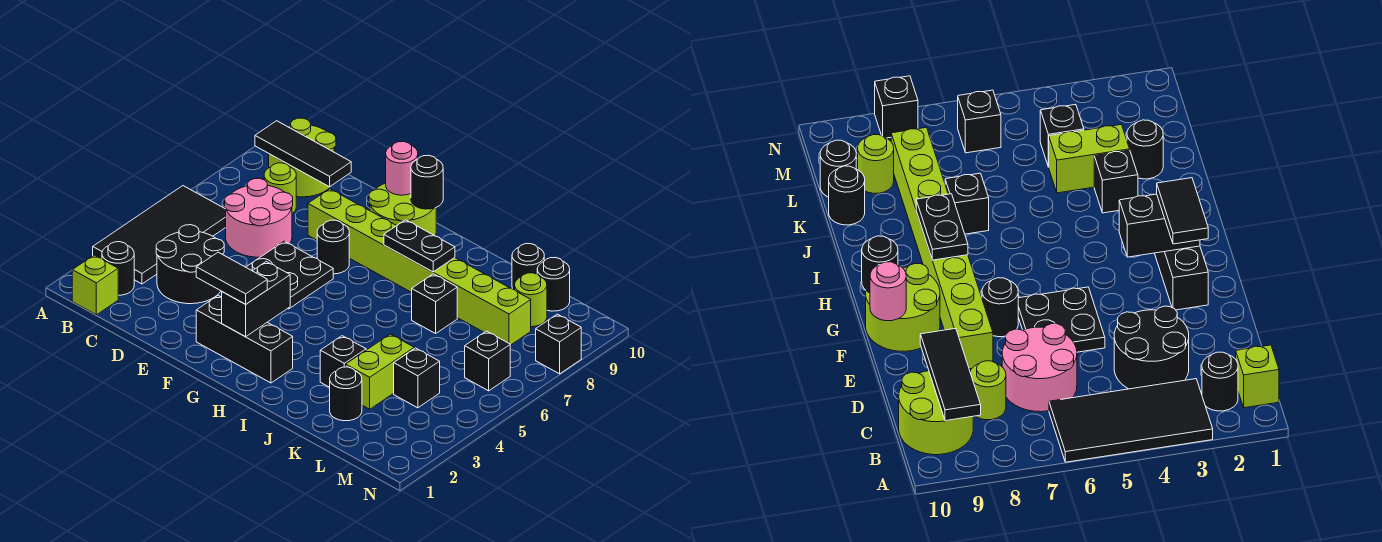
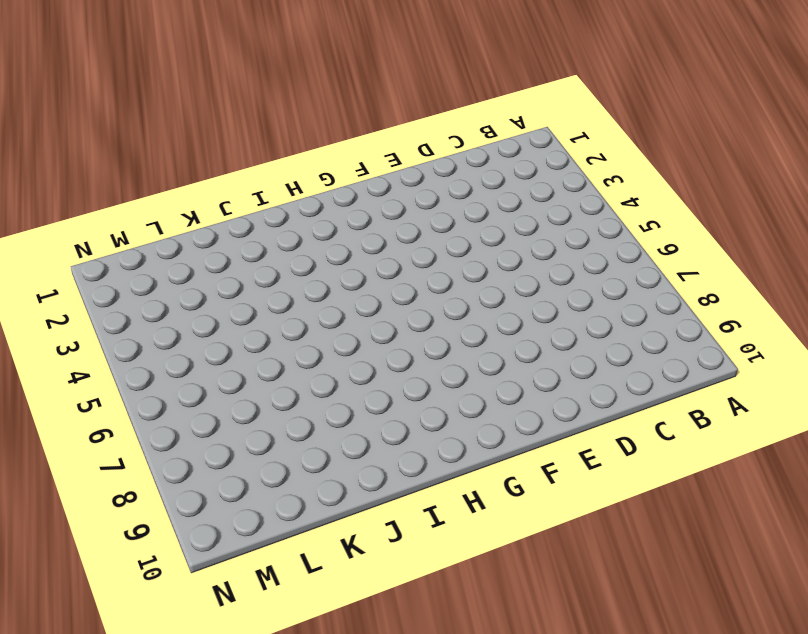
none -> black tile A3:B6 level 1
none -> lime brick B1 level 1
none -> black round brick B2 level 1

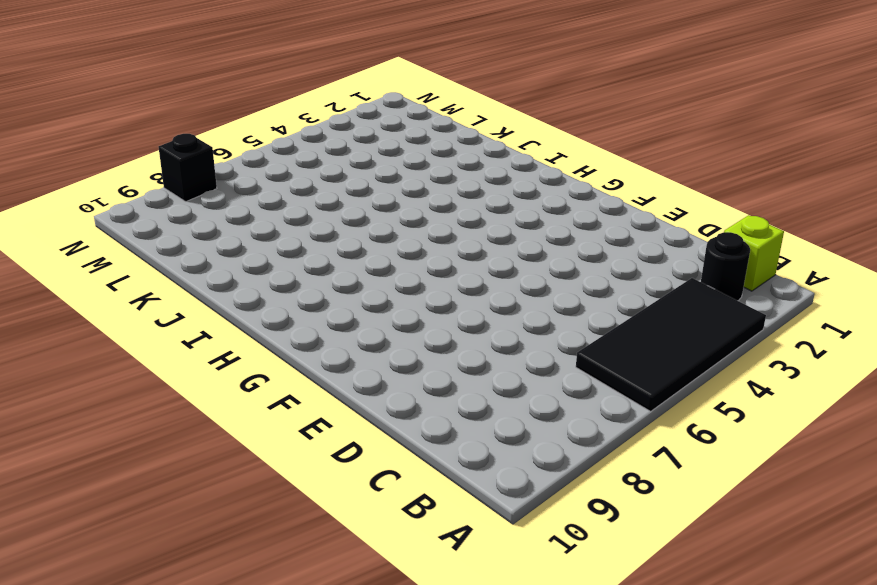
none -> lime round brick B9:C10 level 1
none -> black round brick C3:D4 level 1
none -> pink round brick C6:D7 level 1

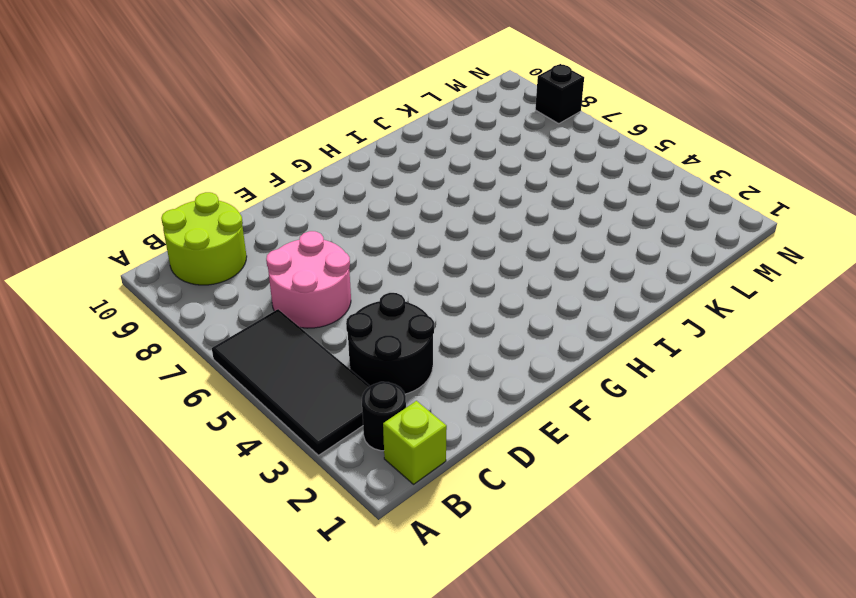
none -> lime round brick C8 level 1
none -> black plate E5:F6 level 1
none -> lime brick E8:L8 level 1

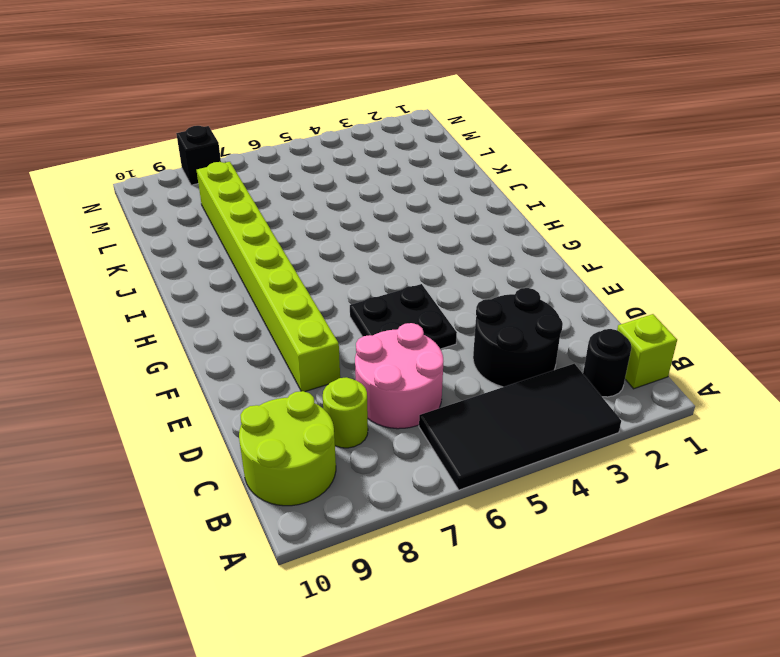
none -> black brick F2:H2 level 1
none -> black round brick F7 level 1
none -> lime round brick F9:G10 level 1

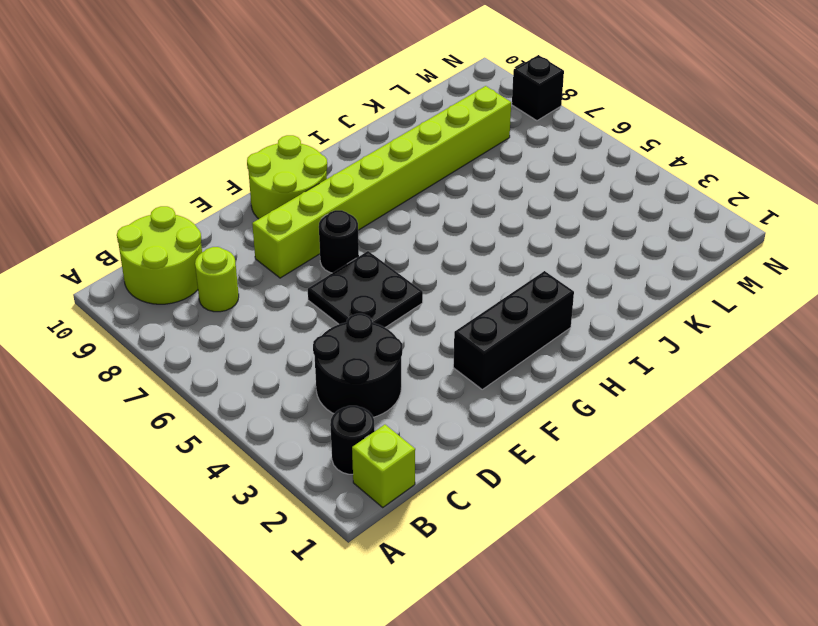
none -> black tile A3:B6 level 1
none -> pink round brick C6:D7 level 1
none -> black brick J3 level 1

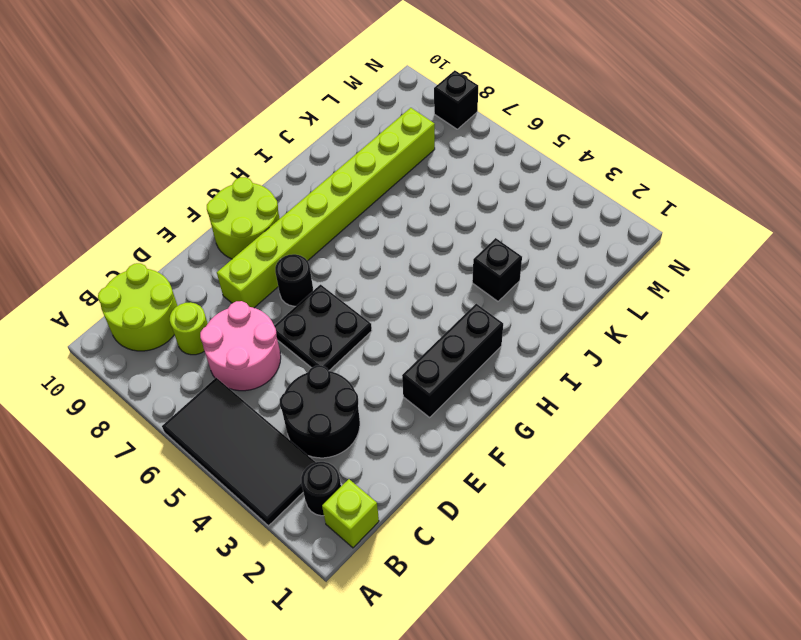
none -> black brick J7 level 1
none -> black round brick K2 level 1
none -> lime brick K3:K4 level 1

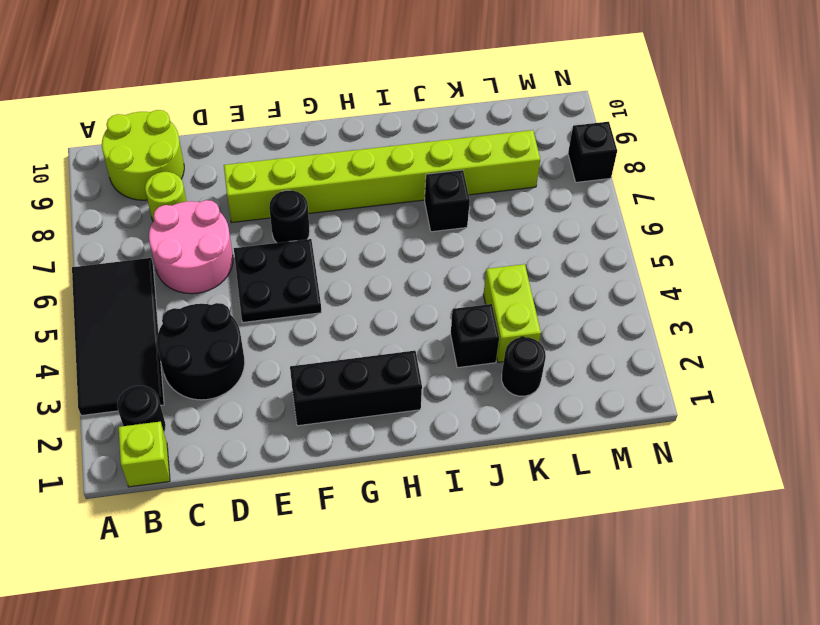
none -> lime round brick F9:G10 level 1
none -> black round brick K10 level 1
none -> black brick L4 level 1

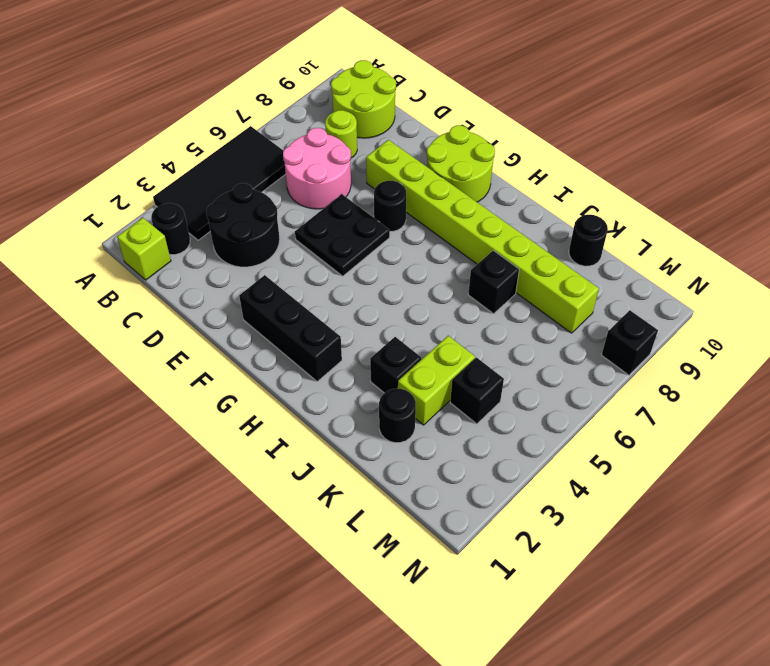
none -> lime round brick L9 level 1
none -> black round brick L10 level 1
none -> black brick M6 level 1

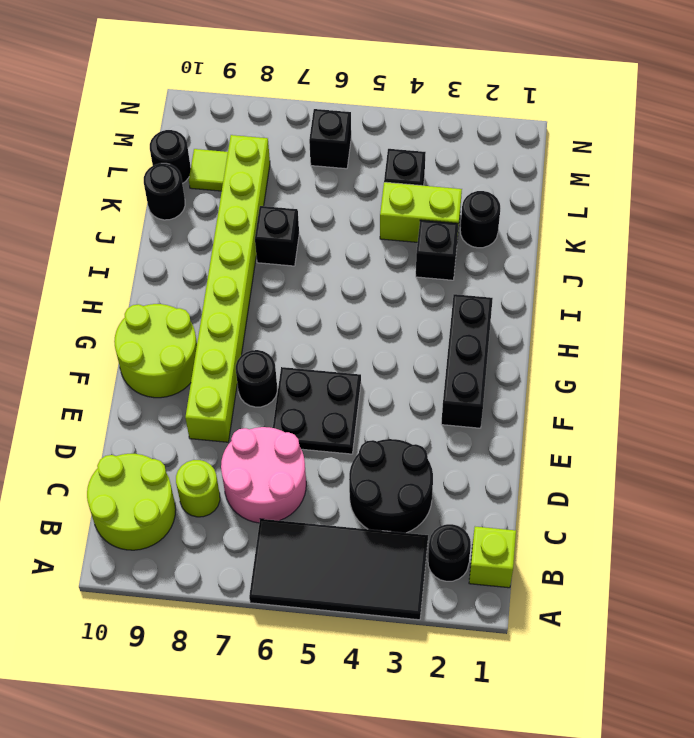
lime tile L9 level 1 -> lime round brick L9 level 1
none -> black brick N8 level 1
none -> black tile B9:D9 level 2
none -> pink round brick F10 level 2

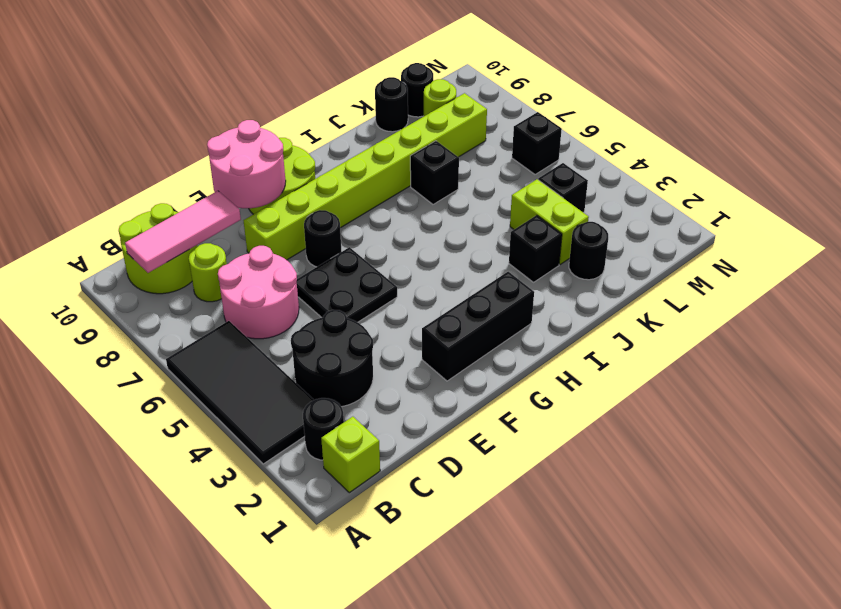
pink tile B9:D9 level 2 -> black tile B9:D9 level 2
pink round brick E9:F10 level 2 -> pink round brick F10 level 2
none -> black brick N8 level 1
none -> black brick G2:G3 level 2
none -> black round brick G10 level 2

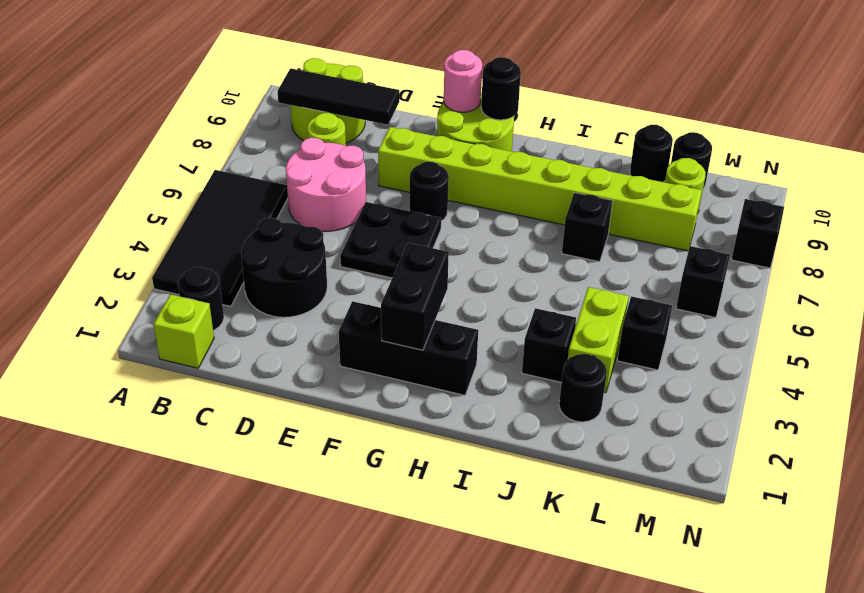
none -> black plate H8:I8 level 2
none -> black tile F2:G2 level 3

